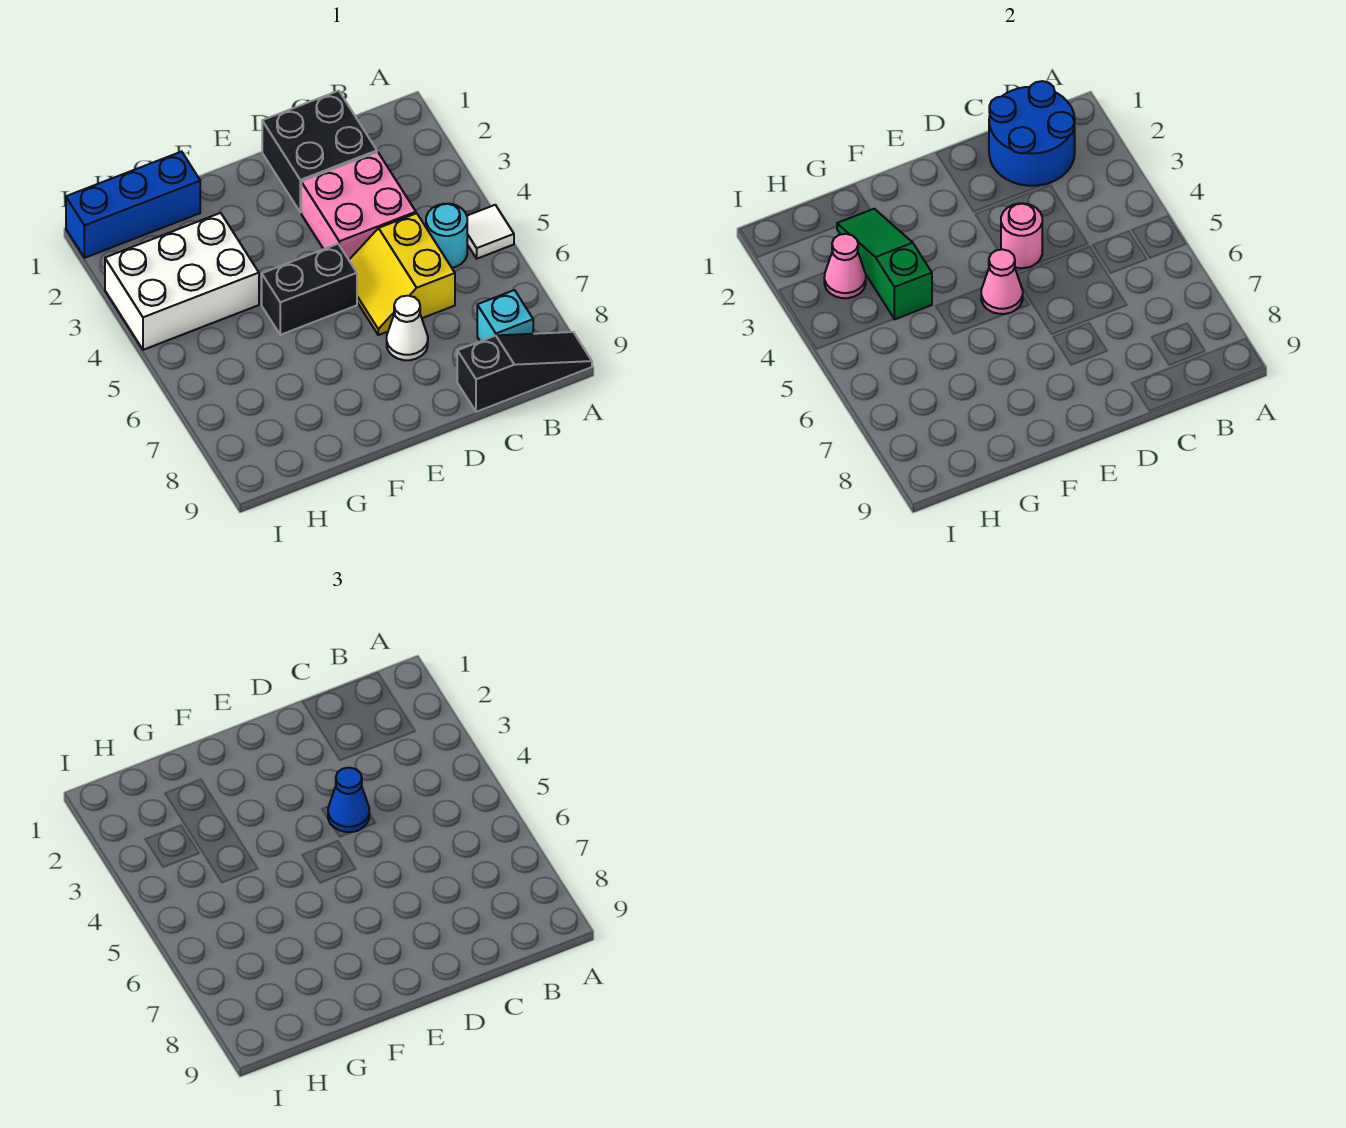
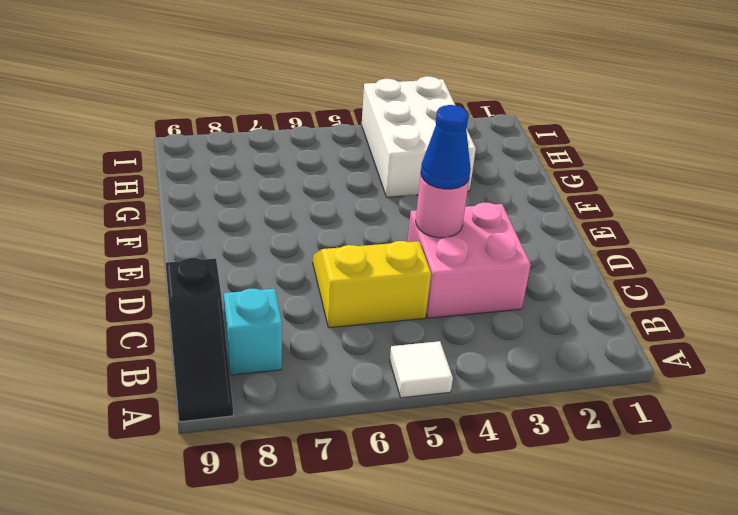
none -> cyan round brick B5 level 1
none -> black brick C1:D2 level 1
none -> white cone D7 level 1

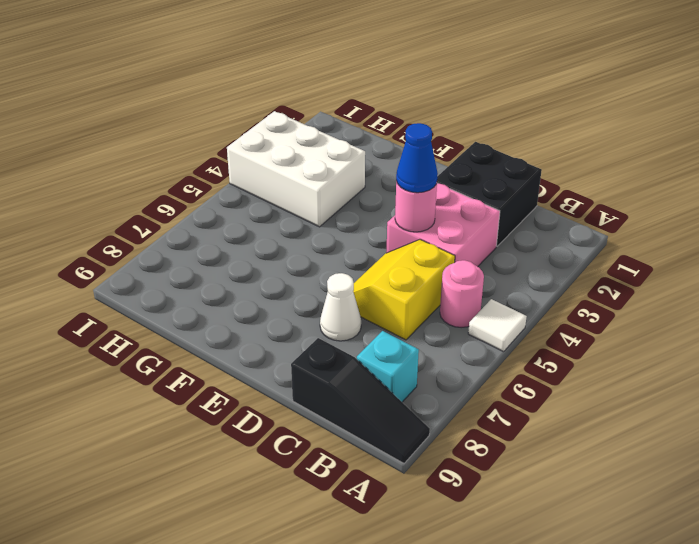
pink round brick B5 level 1 -> cyan round brick B5 level 1
none -> black brick E5:F5 level 1
none -> blue brick G1:I1 level 1
none -> blue round brick B1:C2 level 2

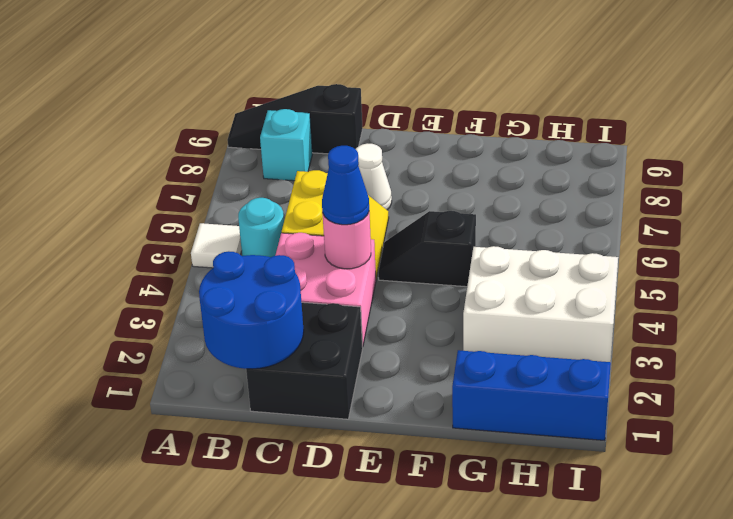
black slope E5:F5 level 1 top F -> black brick E5:F5 level 1
none -> pink cone E5 level 2
none -> green slope G2:G4 level 2 top 4
none -> pink cone H3 level 2

